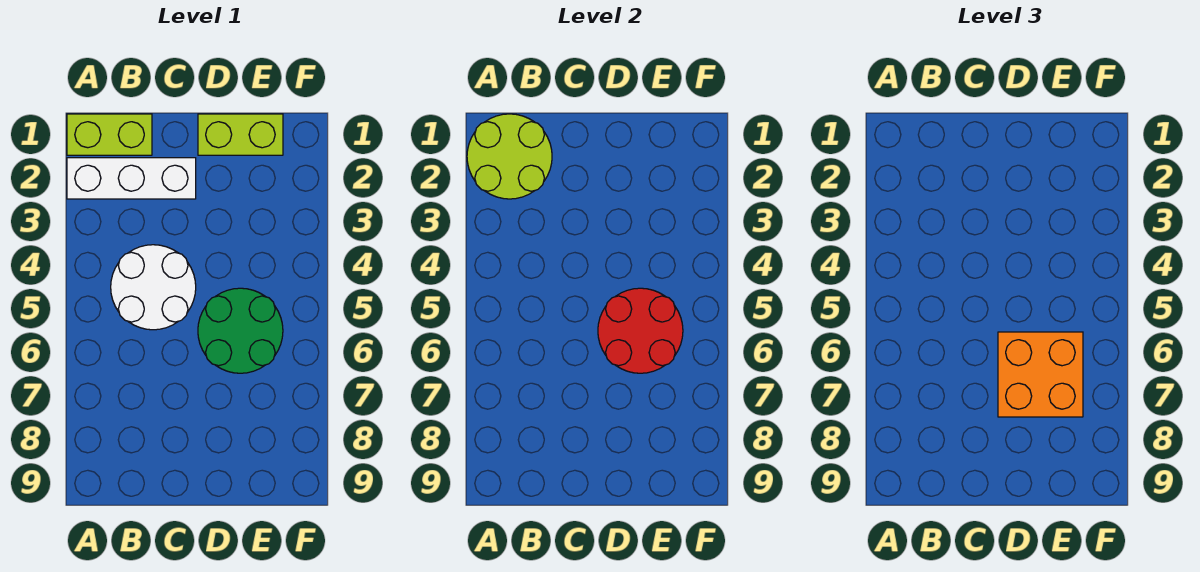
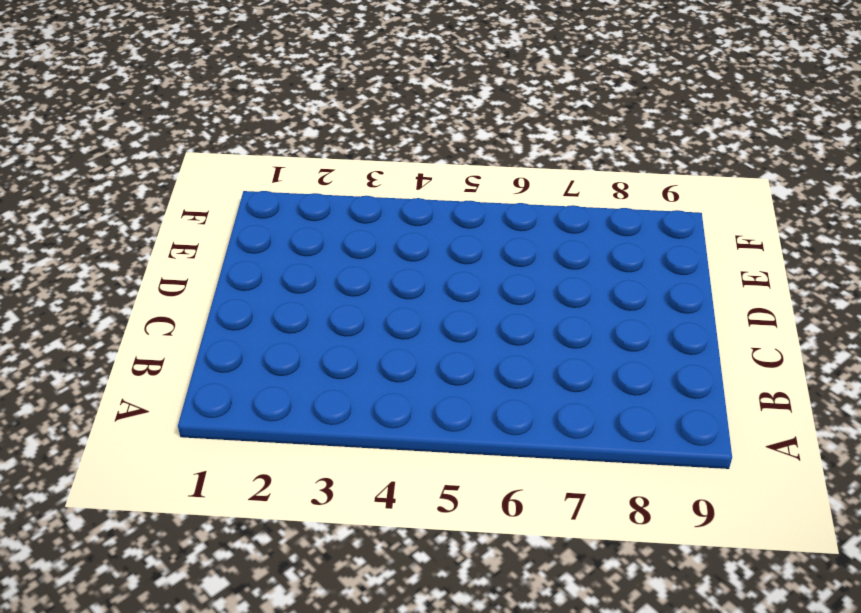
none -> lime brick A1:B1 level 1
none -> white brick A2:C2 level 1

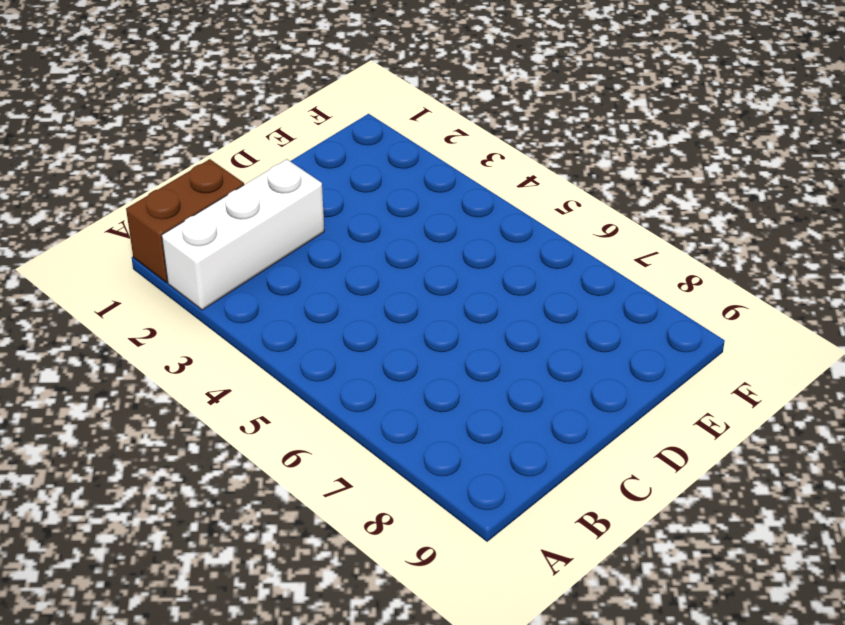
brown brick A1:B1 level 1 -> lime brick A1:B1 level 1
none -> white round brick B4:C5 level 1
none -> lime brick D1:E1 level 1

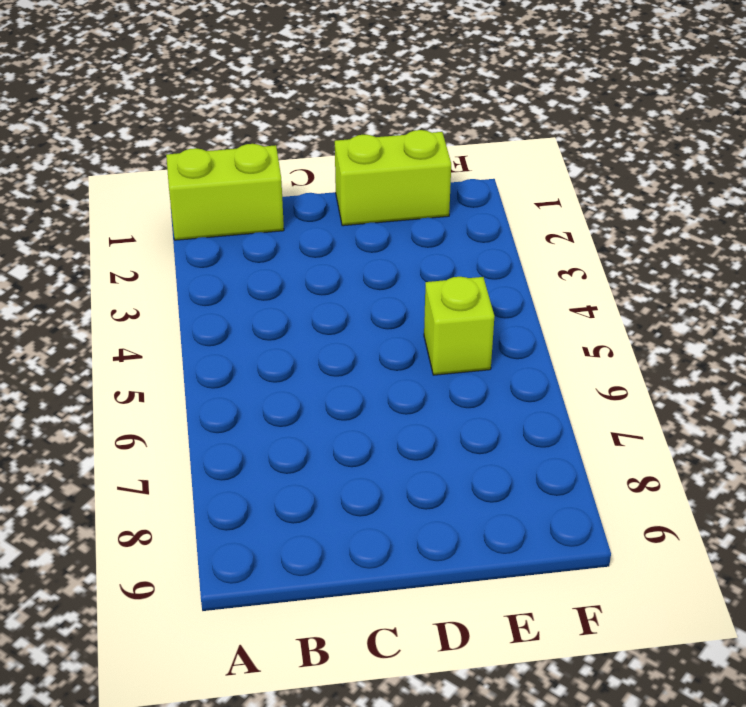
lime brick E5 level 1 -> green round brick D5:E6 level 1
none -> white brick A2:C2 level 1
none -> white round brick B4:C5 level 1

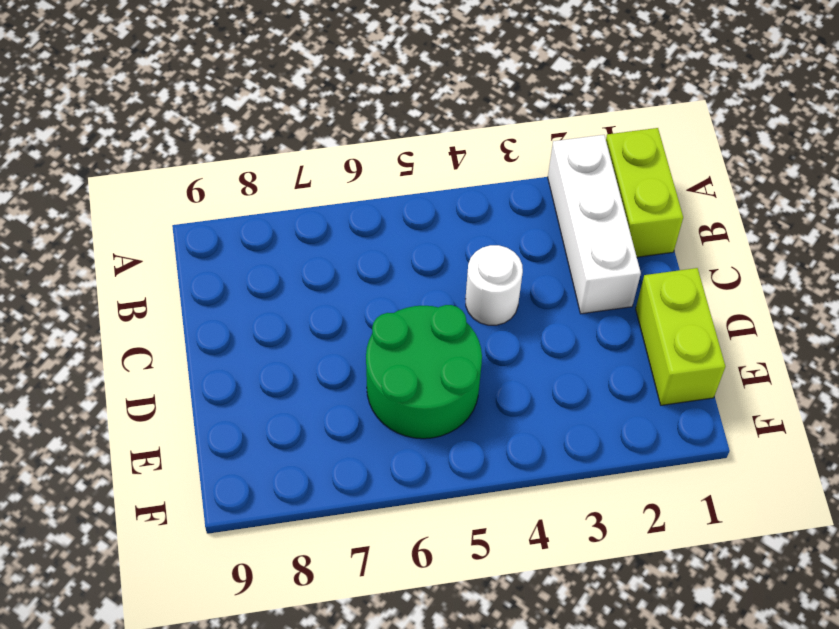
white round brick C4 level 1 -> white round brick B4:C5 level 1
none -> lime round brick A1:B2 level 2
none -> red round brick D5:E6 level 2

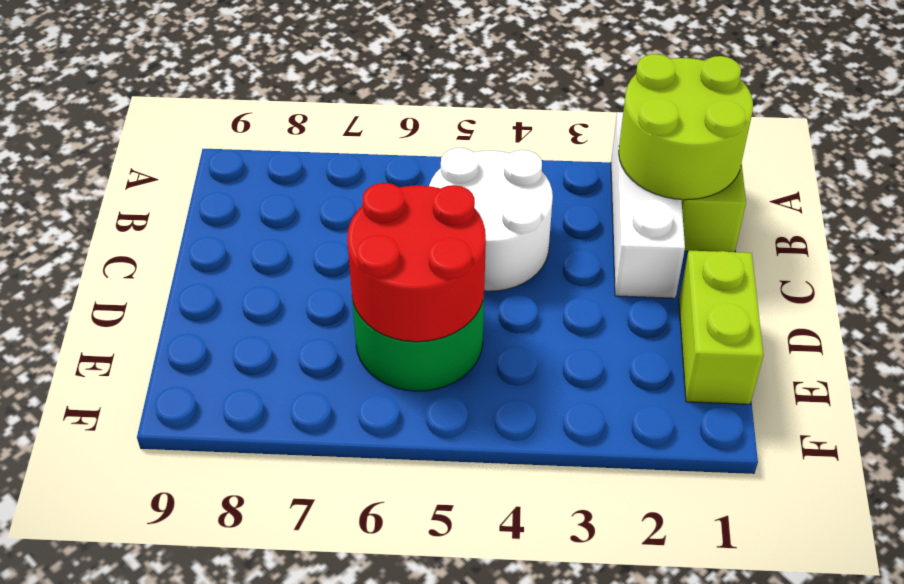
none -> orange brick D6:E7 level 3

